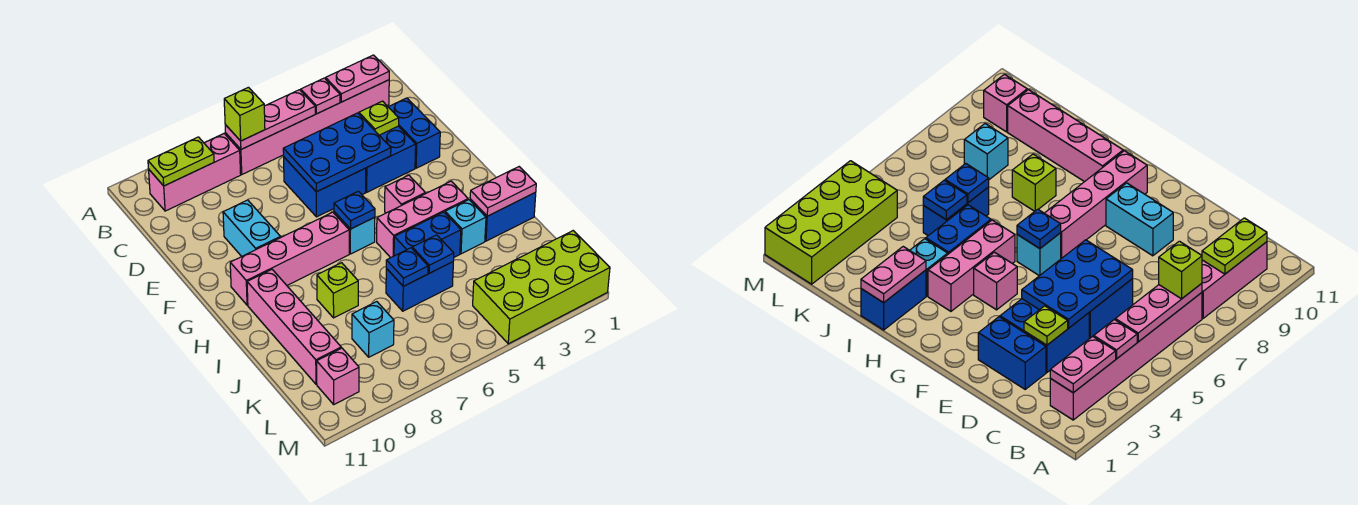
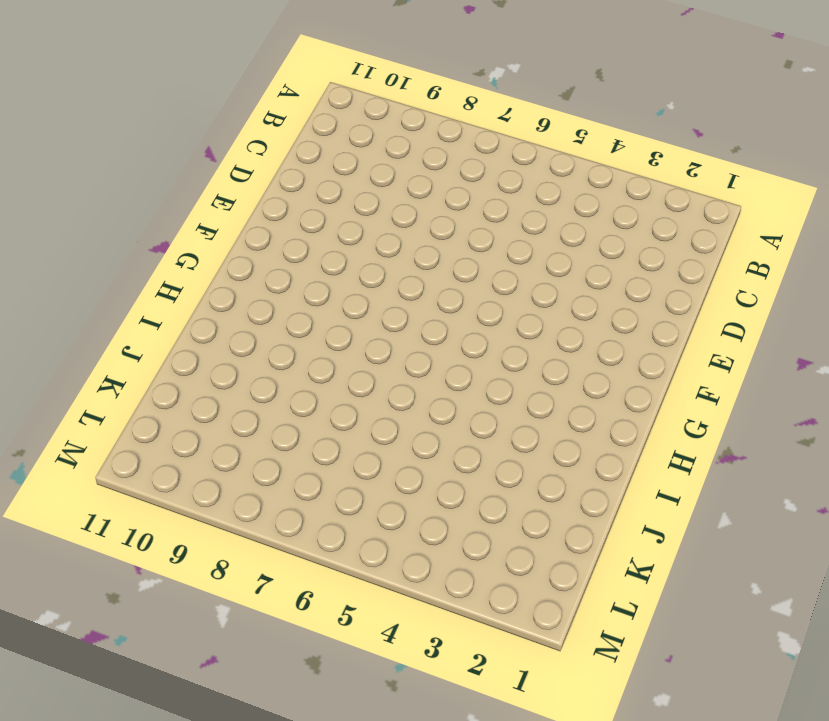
none -> pink brick B2:B7 level 1
none -> pink brick B8:B10 level 1
none -> blue brick D2:E2 level 1
none -> blue brick D3:E4 level 1

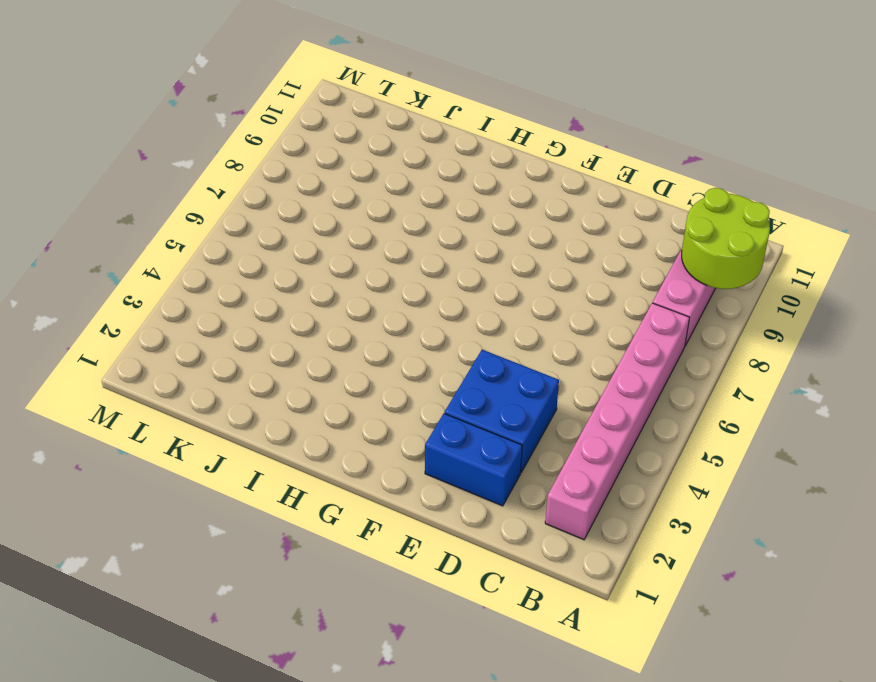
lime round brick A9:B10 level 2 -> lime plate B9:B10 level 2
none -> blue brick D5:E6 level 1
none -> cyan brick E9:F9 level 1
none -> pink brick G4 level 1
none -> cyan brick G6 level 1

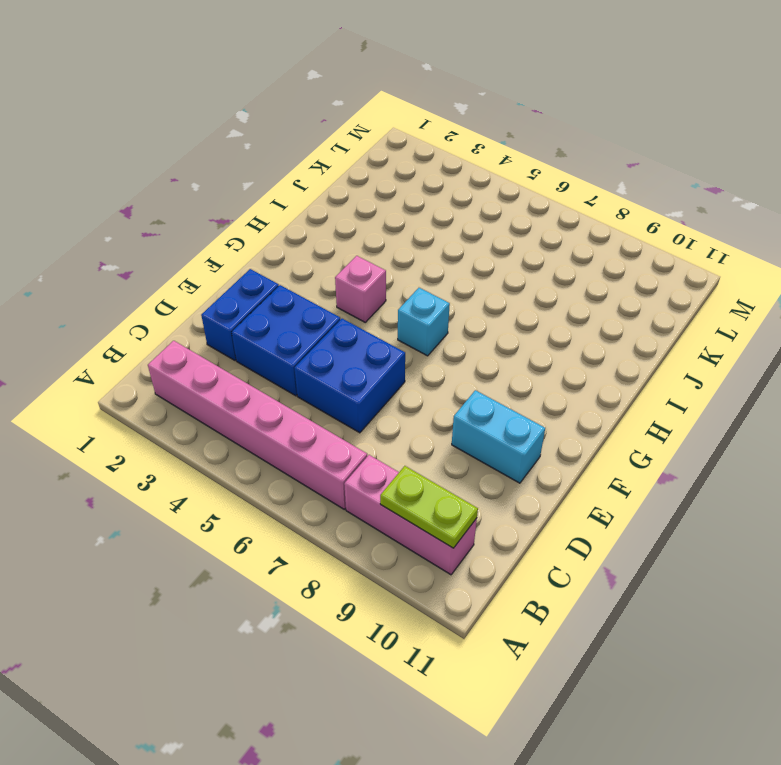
cyan brick E9:E10 level 1 -> cyan brick E9:F9 level 1
none -> pink brick G7:G10 level 1
none -> pink brick H3:H5 level 1
none -> pink brick H10:K10 level 1
none -> blue brick I1:I2 level 1

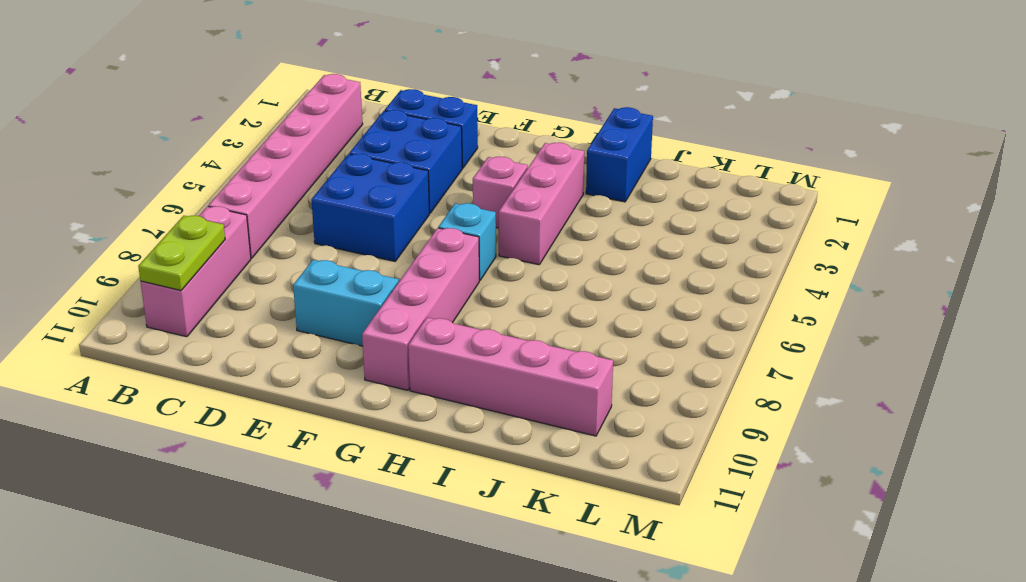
none -> cyan brick I3 level 1
none -> blue brick I4:I5 level 1
none -> lime brick I8 level 1
none -> blue brick J5:J6 level 1

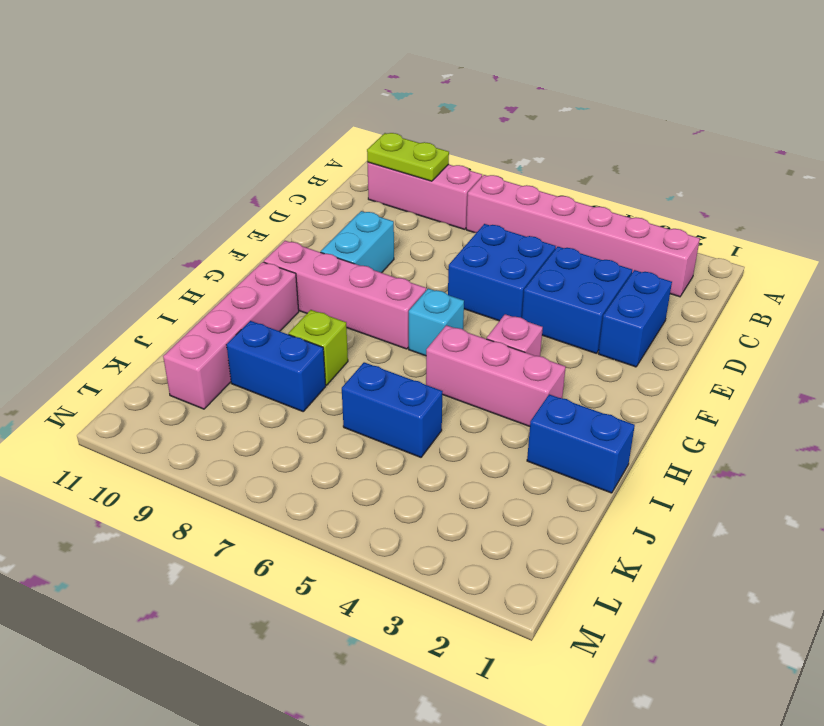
blue brick J8:J9 level 1 -> blue brick I4:I5 level 1
none -> cyan brick I3 level 1
none -> cyan brick K8 level 1
none -> lime brick L1:M4 level 1
none -> pink brick L10 level 1

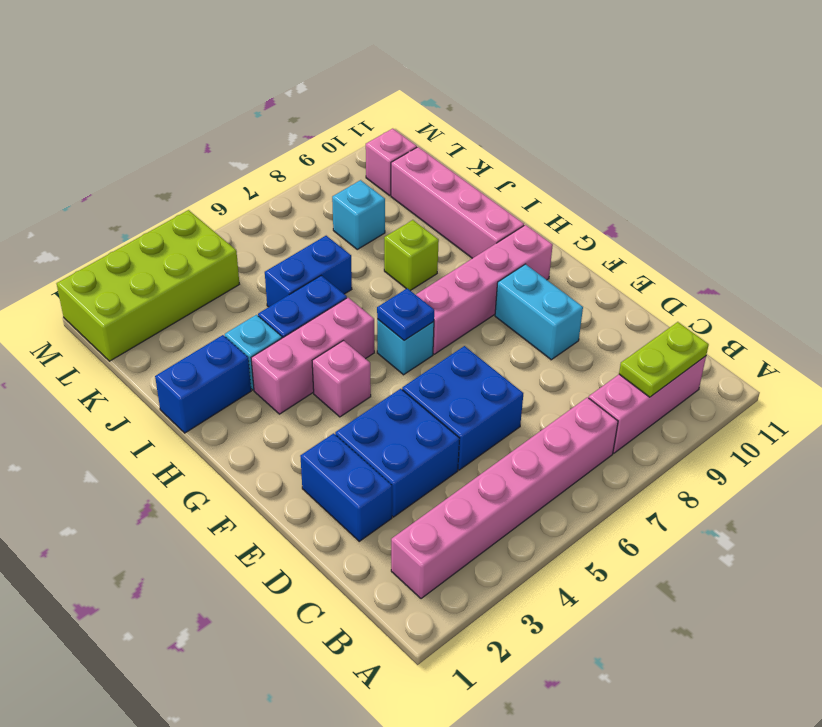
none -> pink plate B2:B3 level 2
none -> pink plate B4 level 2
none -> pink plate B5:B7 level 2
none -> lime plate D3 level 2

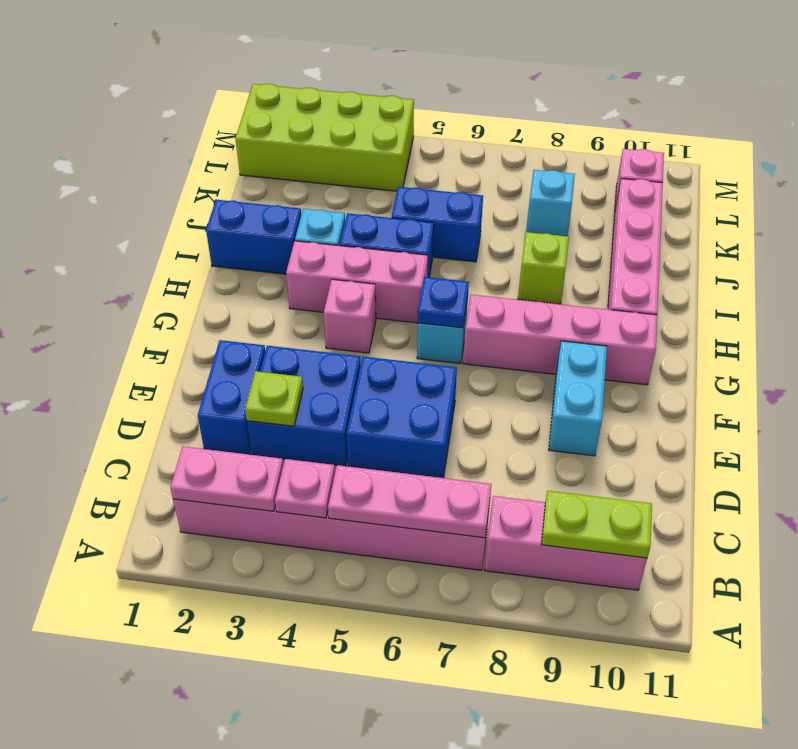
none -> blue plate D4:E6 level 2
none -> pink plate I1:I2 level 2
none -> blue plate J5 level 2
none -> blue plate J6 level 2

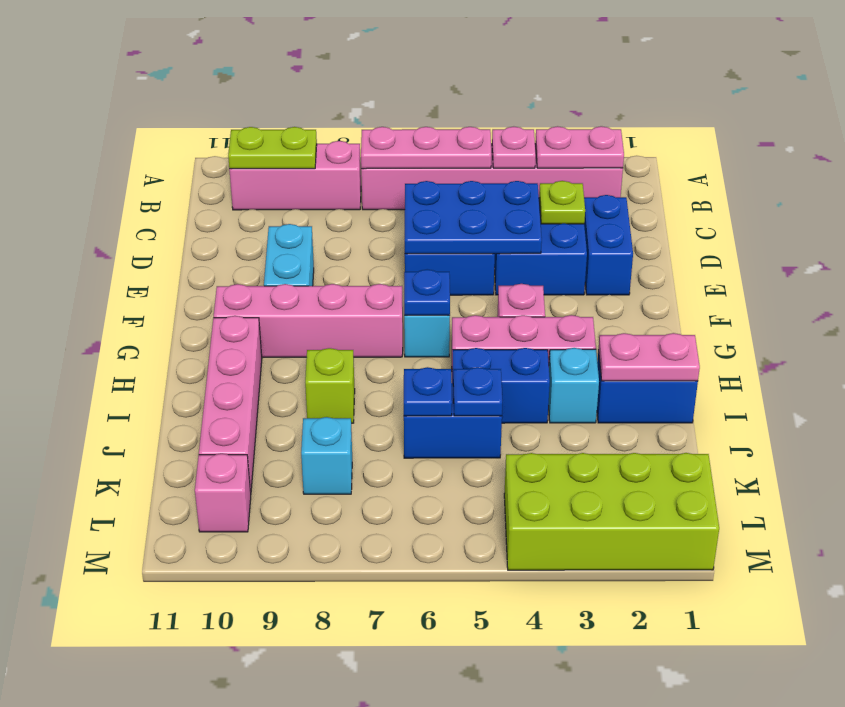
none -> lime brick B7 level 3

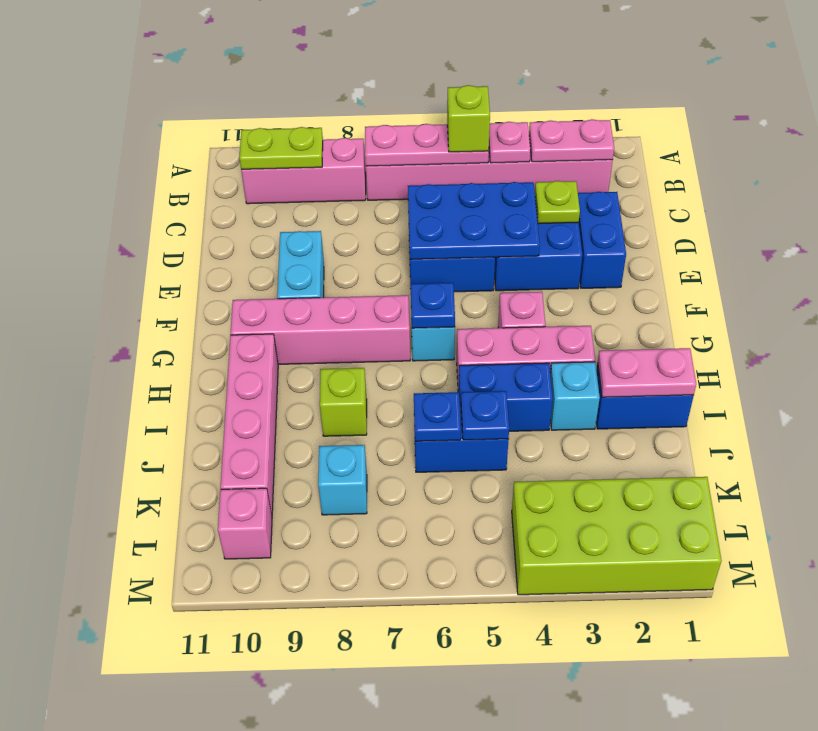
lime brick B5 level 3 -> lime brick B7 level 3

